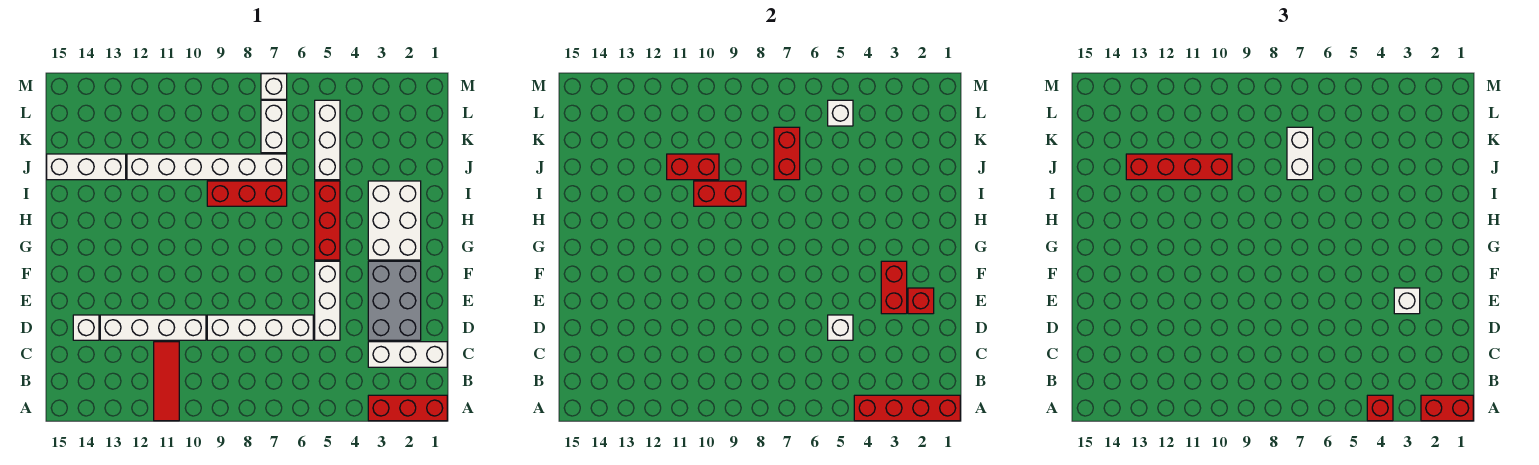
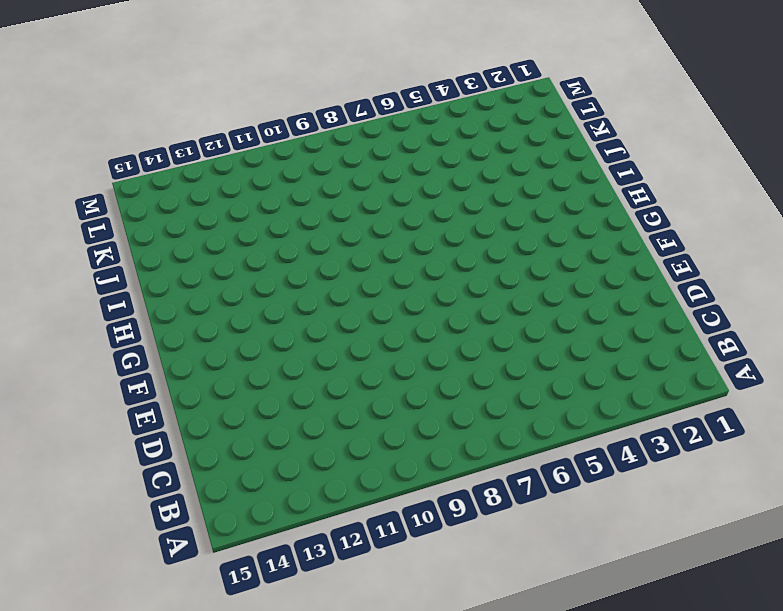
none -> red brick A1:A3 level 1
none -> red tile A11:C11 level 1
none -> white brick C1:C3 level 1

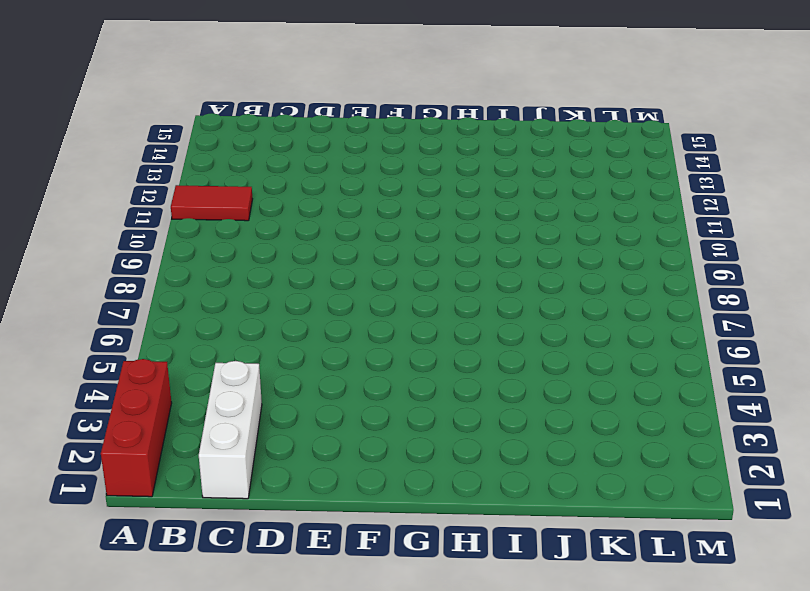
red tile A11:B11 level 1 -> red tile A11:C11 level 1
none -> grey brick D2:F3 level 1
none -> white brick D5:F5 level 1
none -> white brick D6:D9 level 1

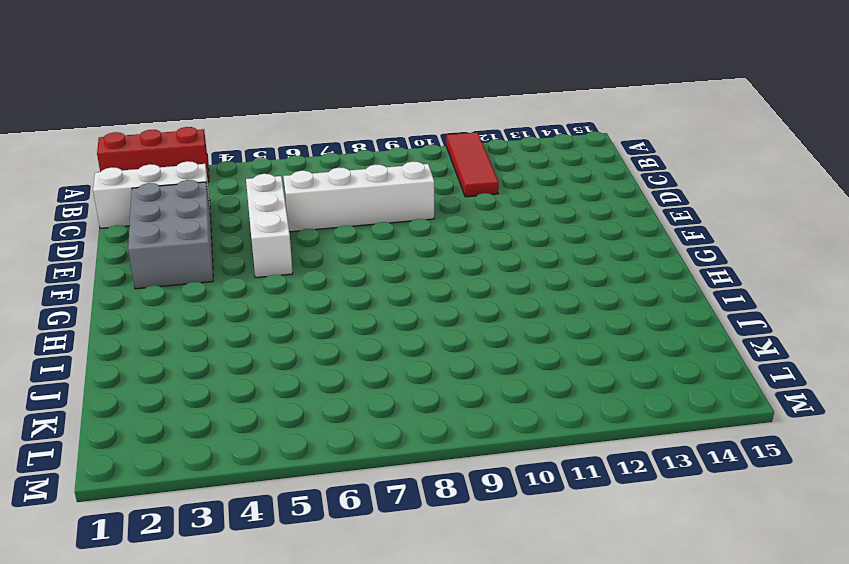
none -> white brick D10:D13 level 1
none -> white brick D14 level 1
none -> white brick G2:I3 level 1

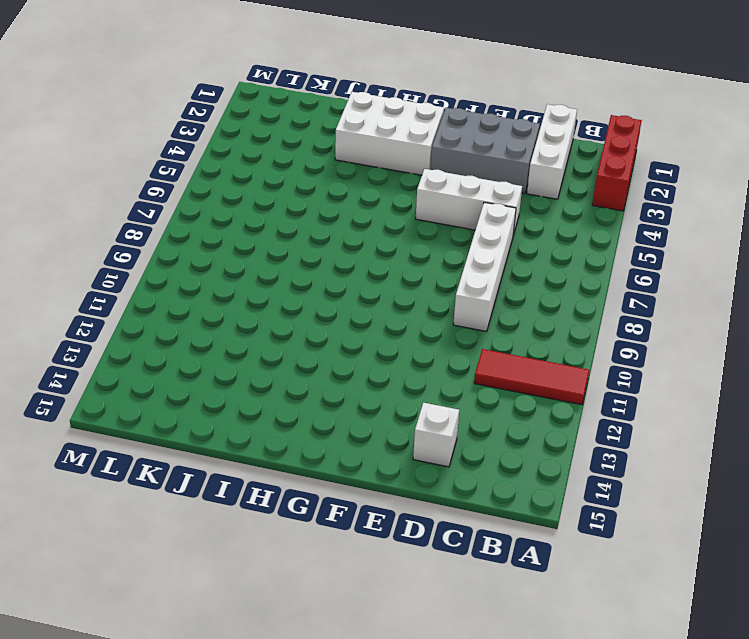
none -> white brick D10:D13 level 1
none -> red brick G5:I5 level 1
none -> red brick I7:I9 level 1

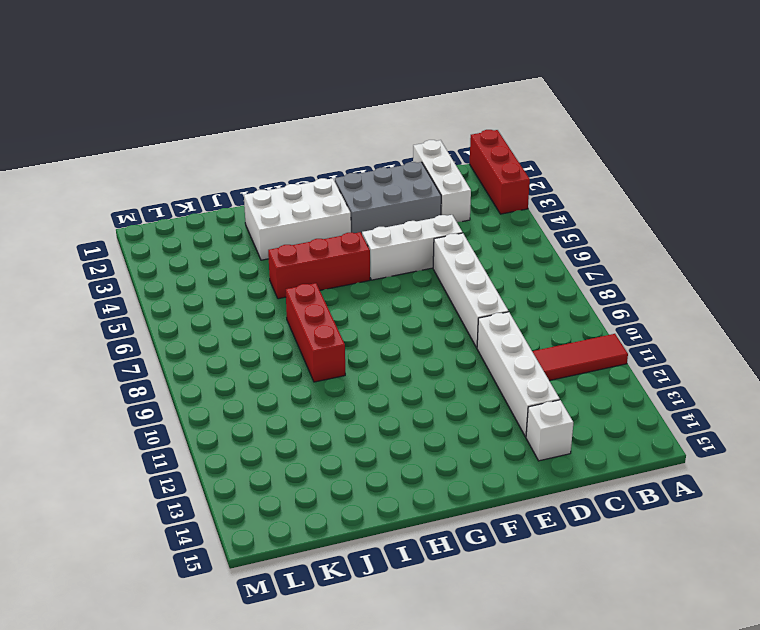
none -> white brick J5:L5 level 1
none -> white brick J7:J12 level 1
none -> white brick J13:J15 level 1

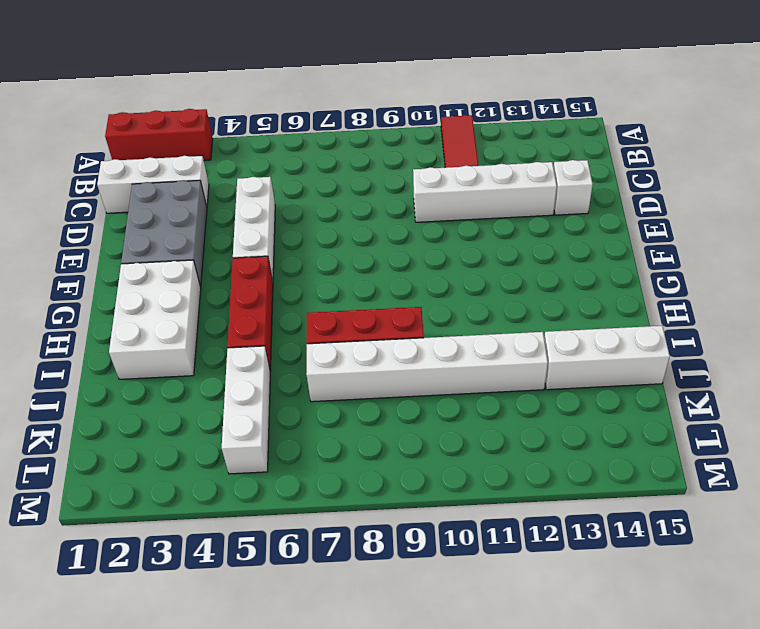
none -> white brick D6:D9 level 1
none -> white brick K7:L7 level 1
none -> white brick M7 level 1

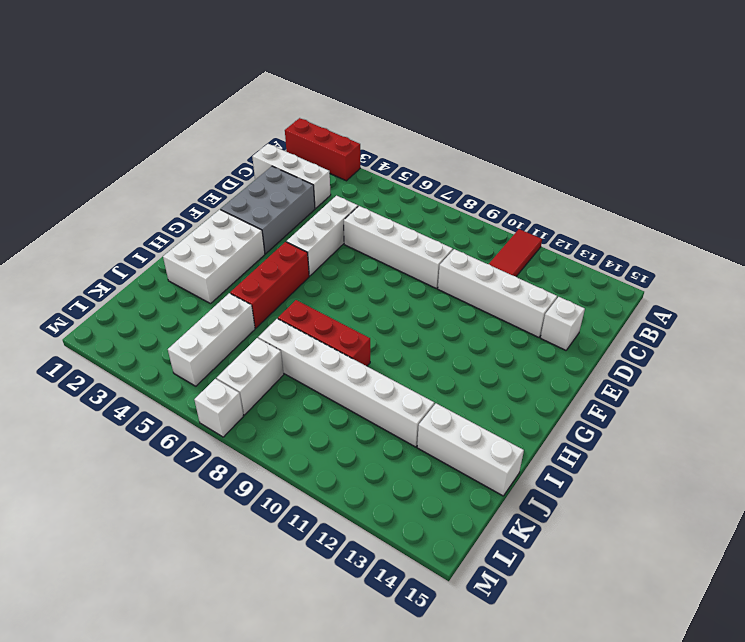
none -> red brick A1:A4 level 2
none -> white brick D5 level 2
none -> red brick E2 level 2

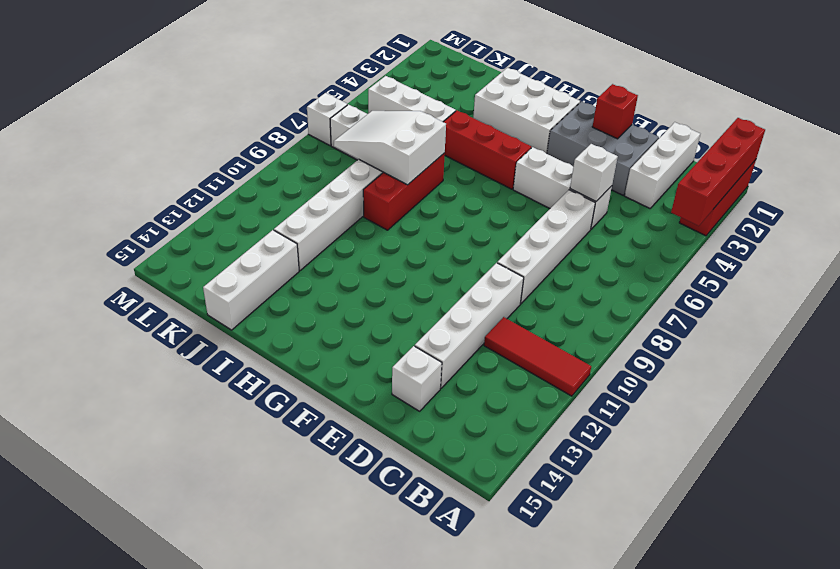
white slope I7:K8 level 2 top I -> red brick J7:K7 level 2
none -> red brick E3:F3 level 2
none -> red brick I9:I10 level 2
none -> red brick J10:J11 level 2

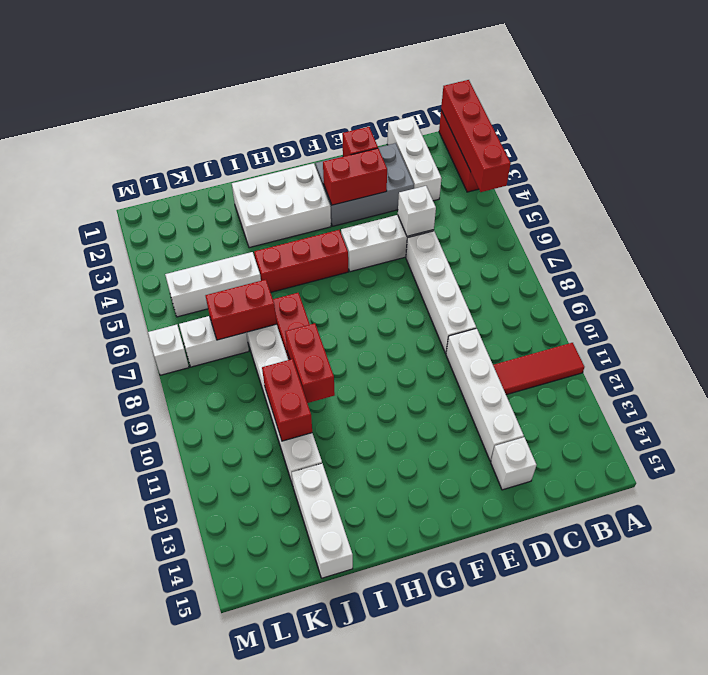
none -> white brick L5 level 2
none -> red brick A1:A2 level 3
none -> red brick A4 level 3

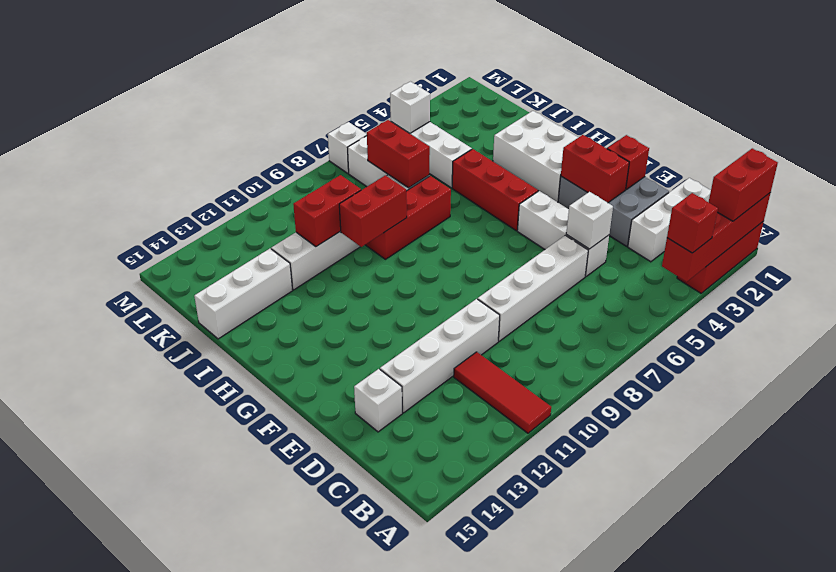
none -> white brick E3 level 3
none -> white brick J7:K7 level 3
none -> red brick J10:J13 level 3

